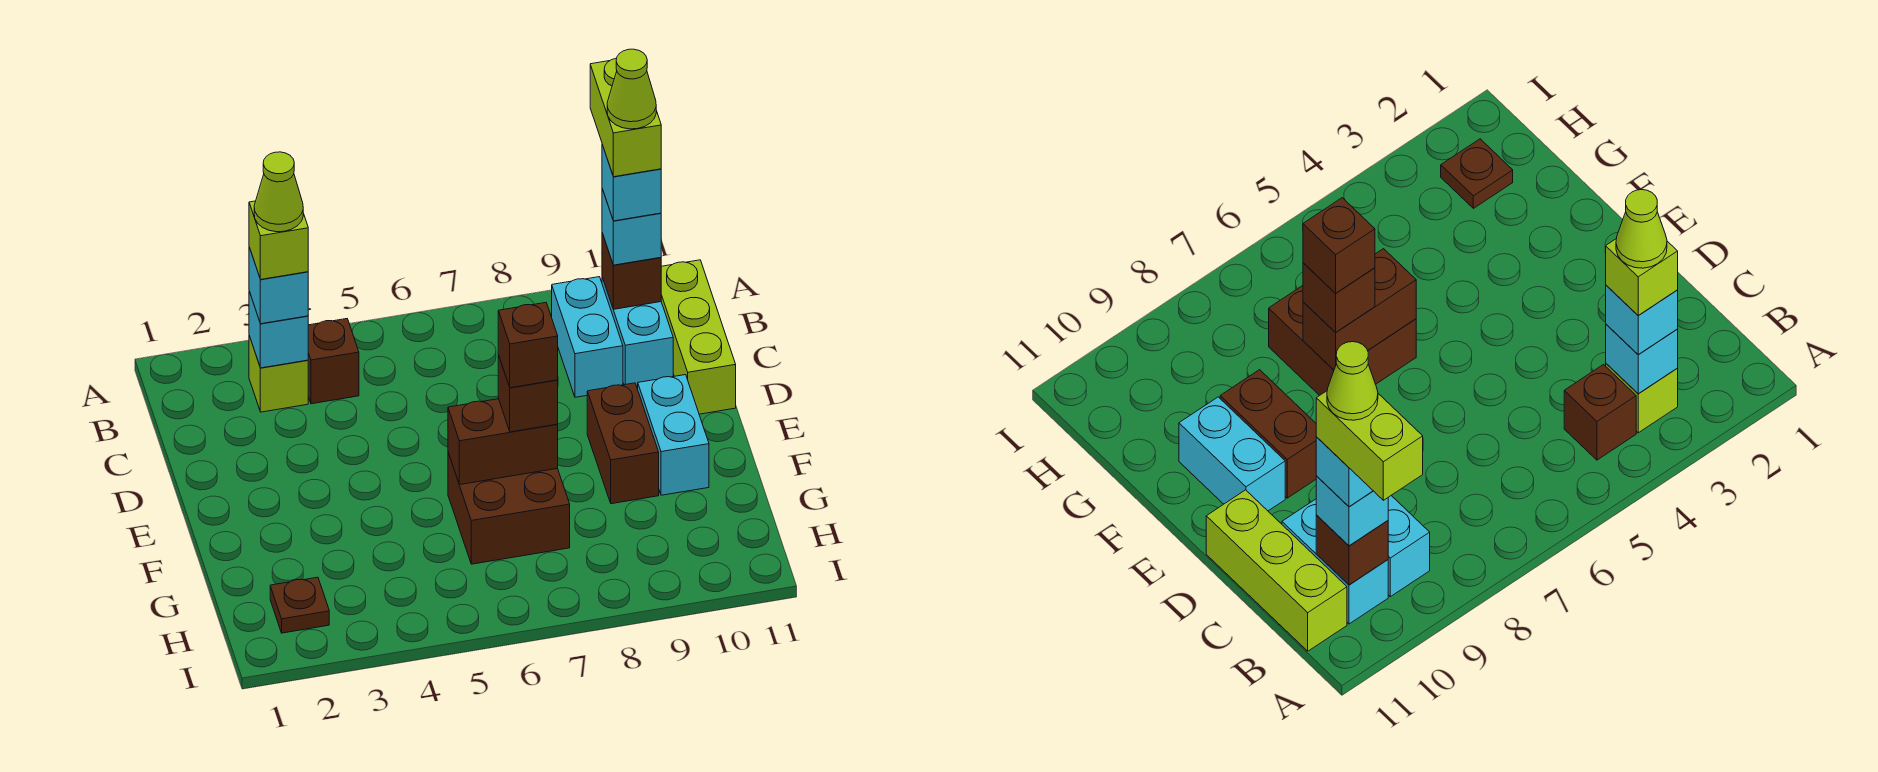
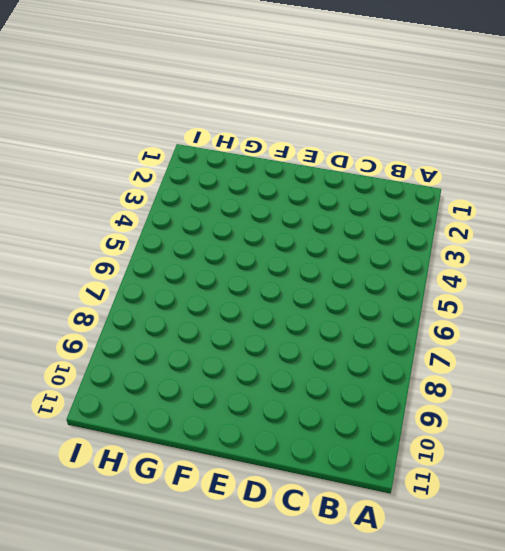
none -> lime brick B3 level 1
none -> brown brick B4 level 1
none -> cyan brick B9:C9 level 1

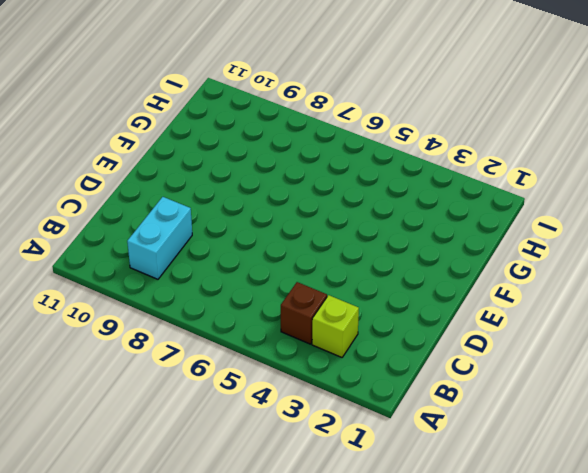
none -> cyan brick B10:C10 level 1
none -> lime brick B11:D11 level 1
none -> brown brick E9:F9 level 1

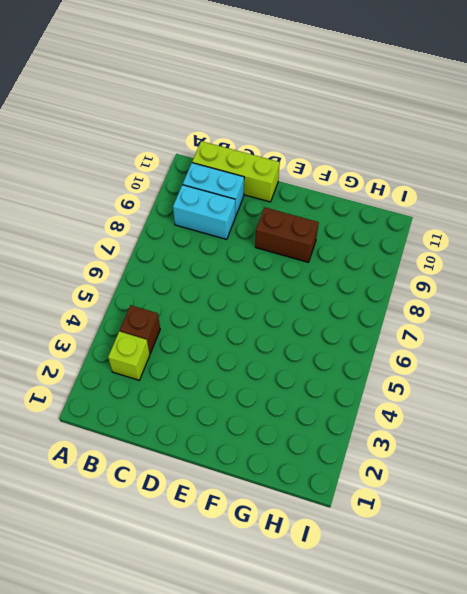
none -> cyan brick E10:F10 level 1
none -> brown brick F6:G7 level 1
none -> brown plate H2 level 1

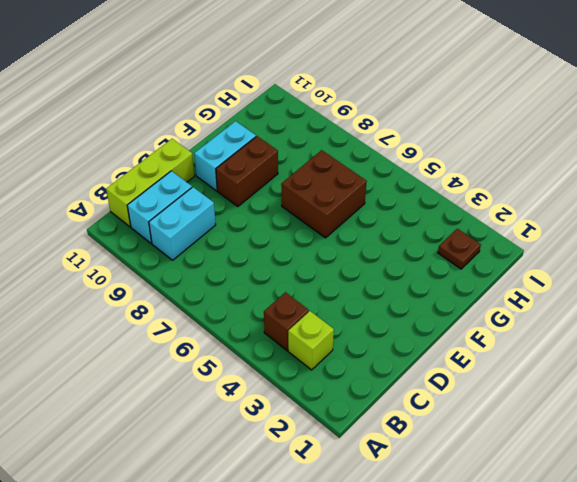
none -> cyan brick B3 level 2
none -> brown brick B10 level 2
none -> brown brick F6:F7 level 2

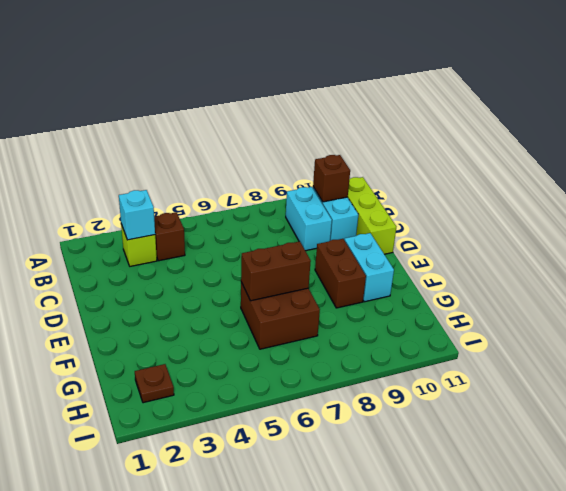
none -> cyan brick B3 level 3
none -> cyan brick B10 level 3
none -> brown brick F7 level 3

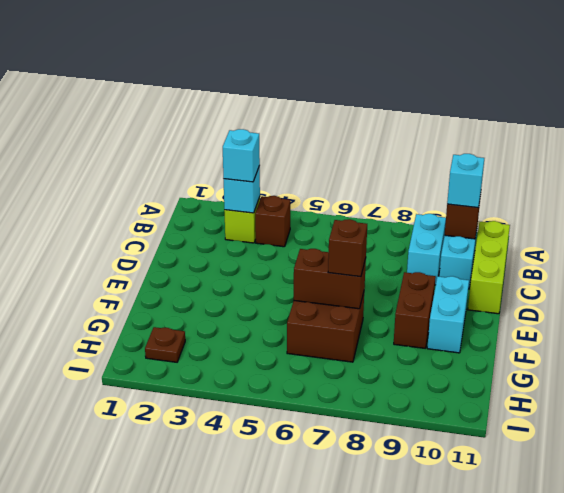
none -> lime brick B3 level 4
none -> cyan brick B10 level 4
none -> brown brick F7 level 4

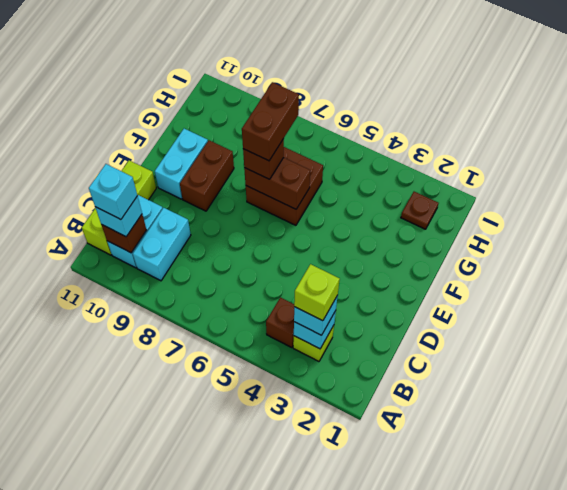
brown brick F7:G7 level 4 -> brown brick F7 level 4
none -> lime brick A10:B10 level 5
none -> lime cone B3 level 5
none -> lime cone B10 level 6

